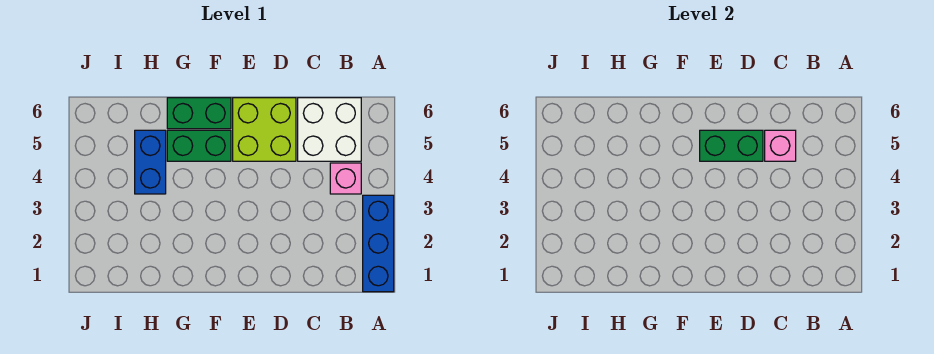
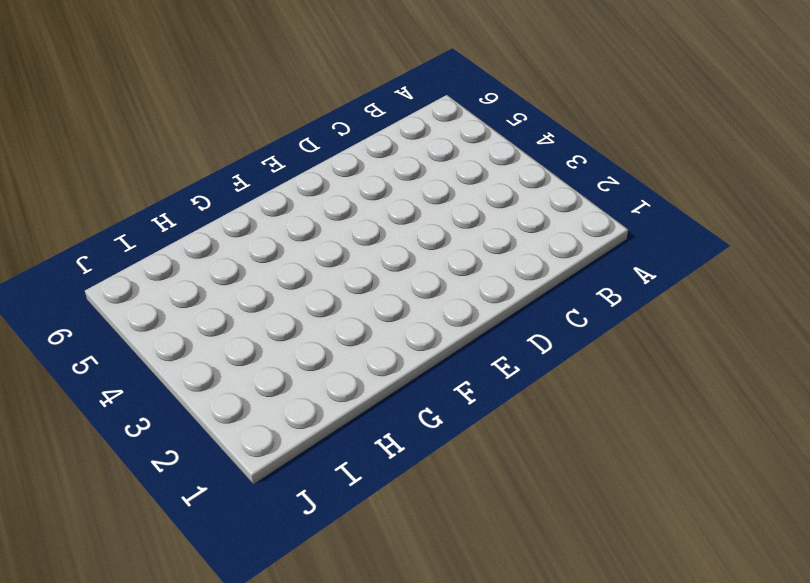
none -> blue brick A1:A3 level 1
none -> pink brick B4 level 1

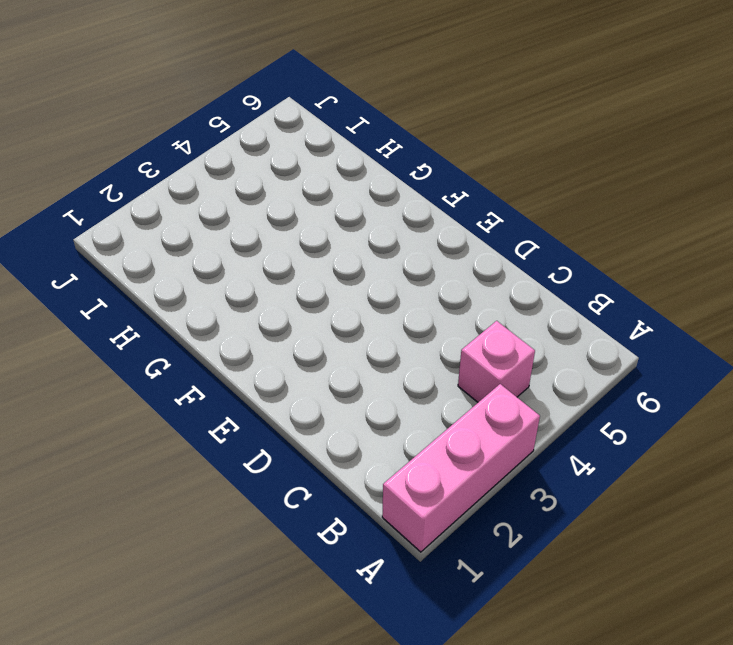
pink brick A1:A3 level 1 -> blue brick A1:A3 level 1
none -> white brick B5:C6 level 1
none -> lime brick D5:E6 level 1

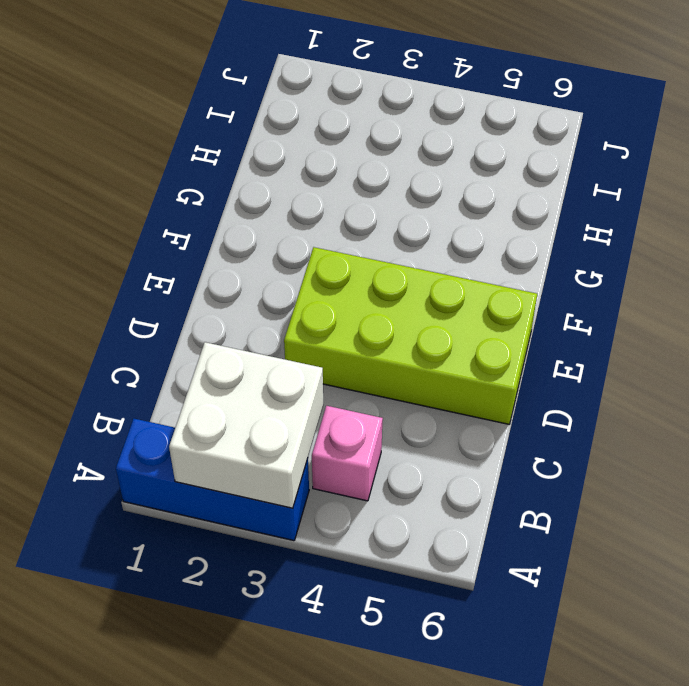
white brick A2:B3 level 2 -> white brick B5:C6 level 1
lime brick D3:E6 level 1 -> lime brick D5:E6 level 1
none -> green brick F5:G5 level 1
none -> green brick F6:G6 level 1

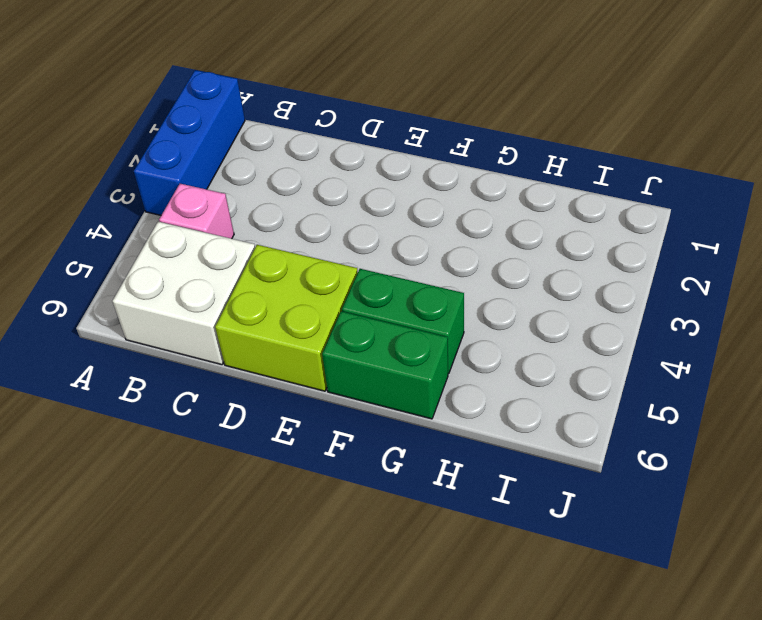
none -> blue brick H4:H5 level 1
none -> pink brick C5 level 2

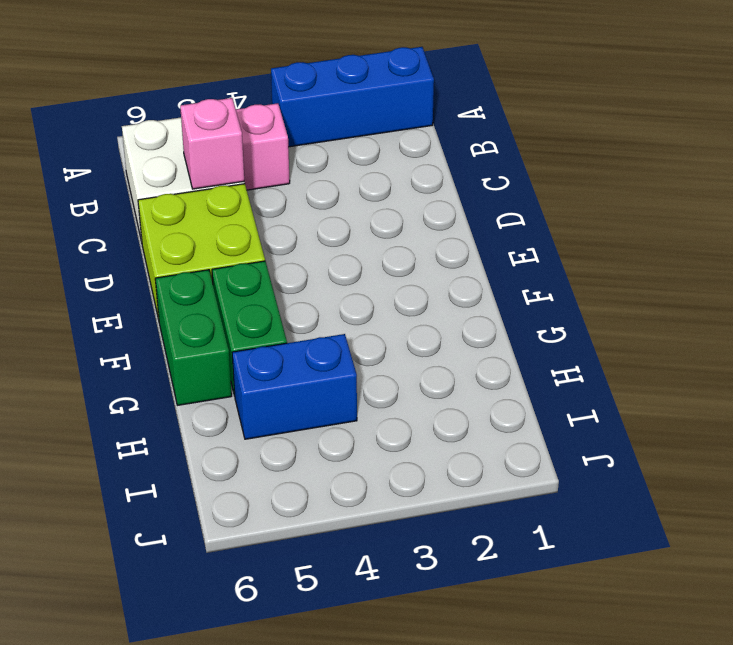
none -> green brick D5:E5 level 2

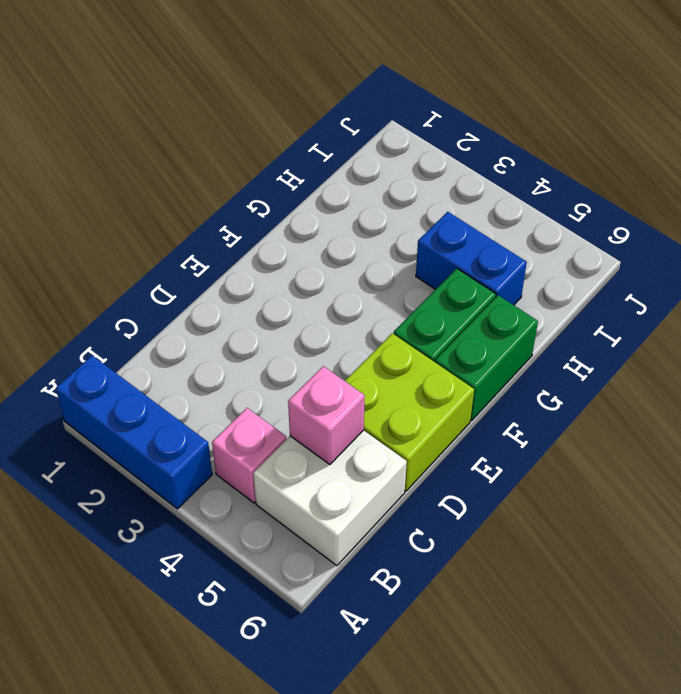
none -> green brick D5:E5 level 2

